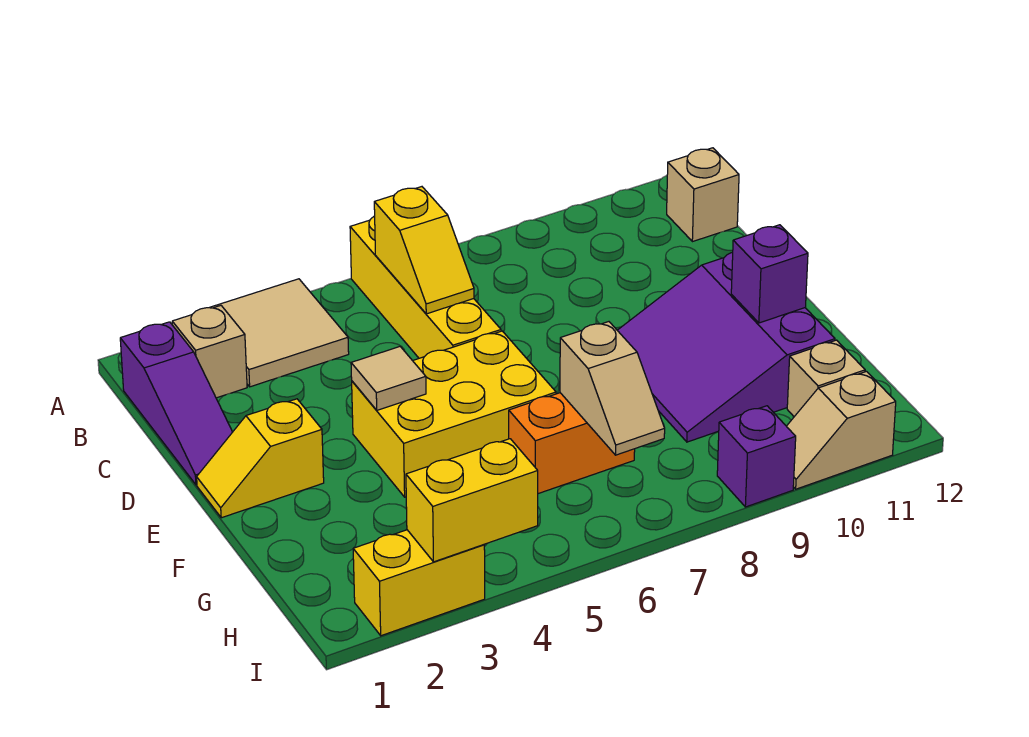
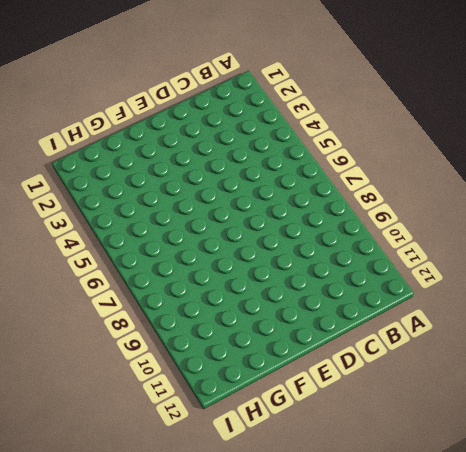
none -> tan tile A3:B4 level 1
none -> yellow brick A6:D6 level 1
none -> purple slope B1:D1 level 1 top B

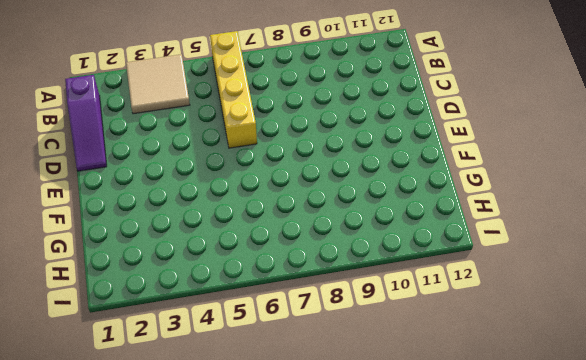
none -> tan brick B2 level 1
none -> tan brick B12 level 1
none -> yellow slope E1:E2 level 1 top 2

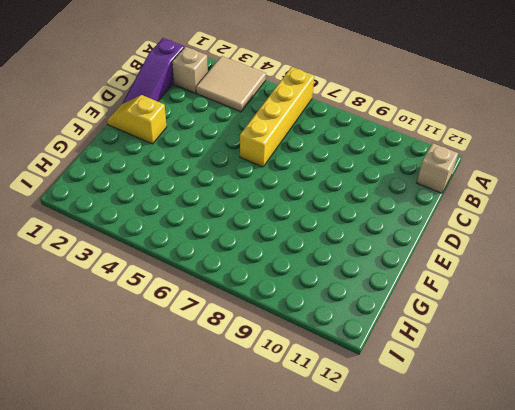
none -> yellow brick E4:F6 level 1
none -> purple slope E9:G11 level 1 top 11
none -> orange brick G6:G7 level 1

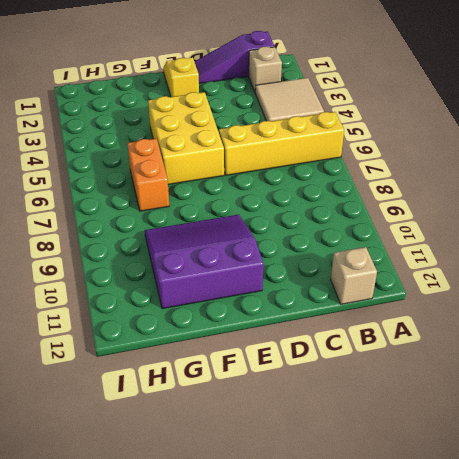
none -> tan brick H11 level 1
none -> yellow brick I2:I3 level 1
none -> purple brick I9 level 1

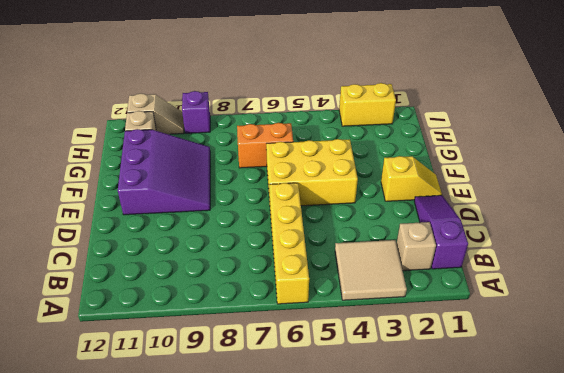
none -> tan brick B12 level 1
none -> yellow slope B6:C6 level 2 top B
none -> tan tile E4 level 2

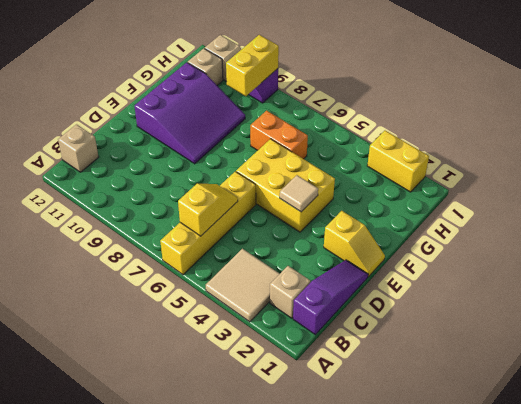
yellow brick H9:I9 level 2 -> yellow brick I3:I4 level 2
none -> purple brick F11 level 2
none -> tan slope G7:H7 level 2 top G

